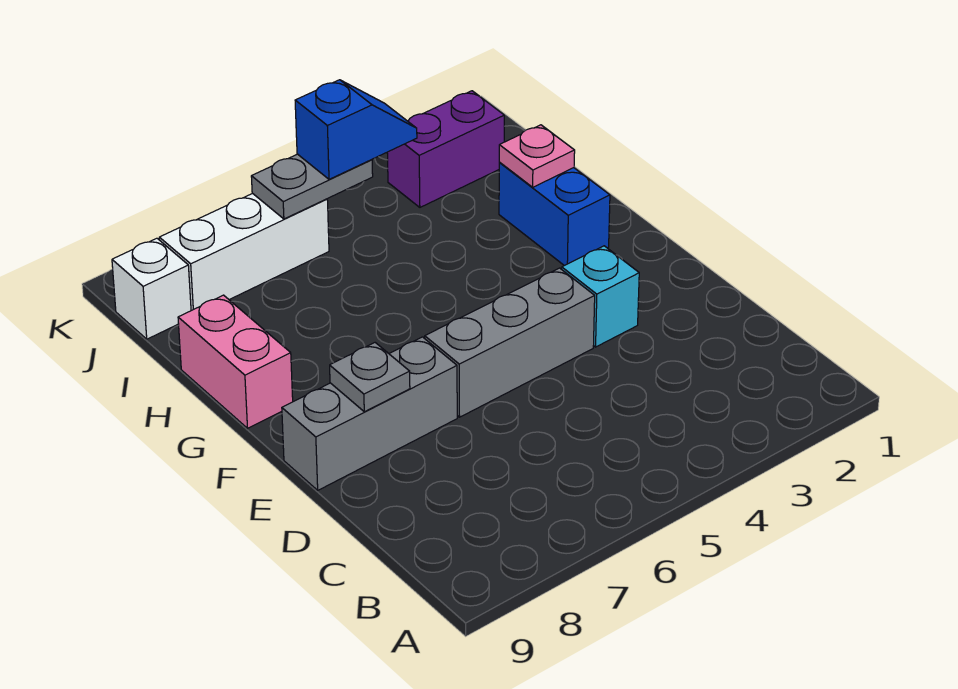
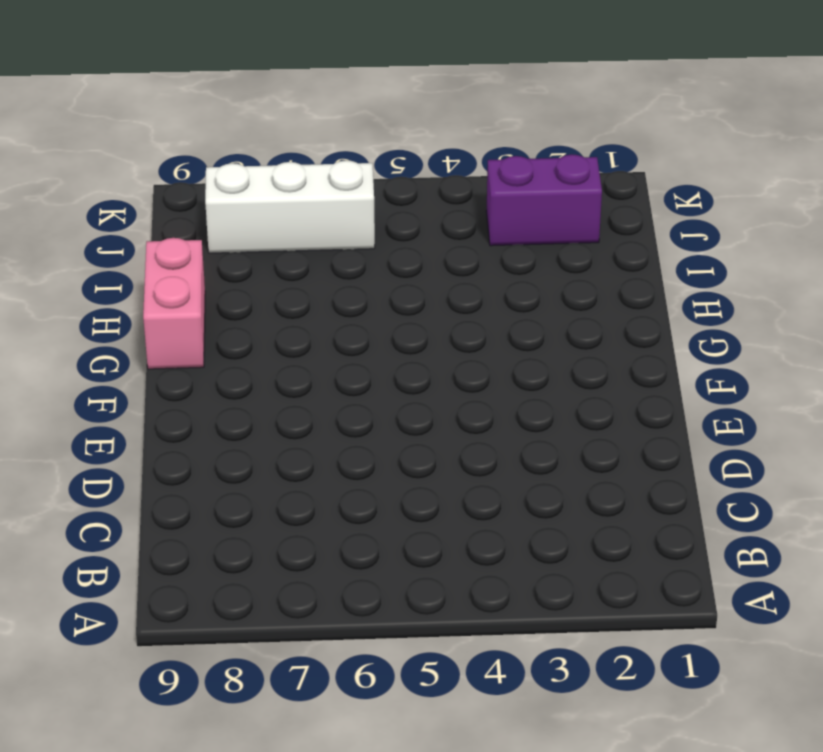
none -> cyan brick E3 level 1
none -> grey brick E4:E6 level 1
none -> grey brick E7:E9 level 1

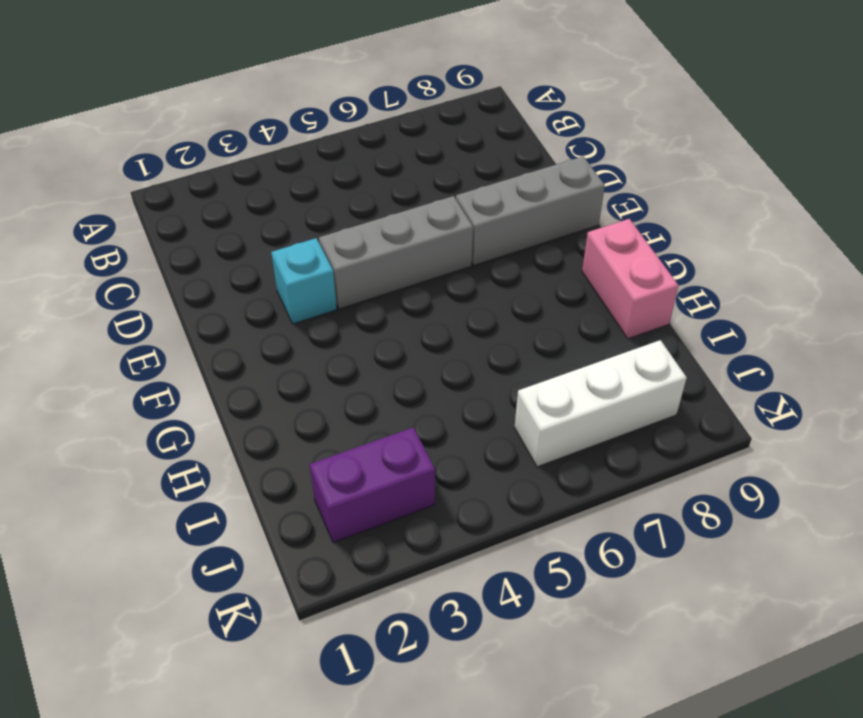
none -> blue brick G2:H2 level 1
none -> white brick J9 level 1
none -> grey plate E8 level 2

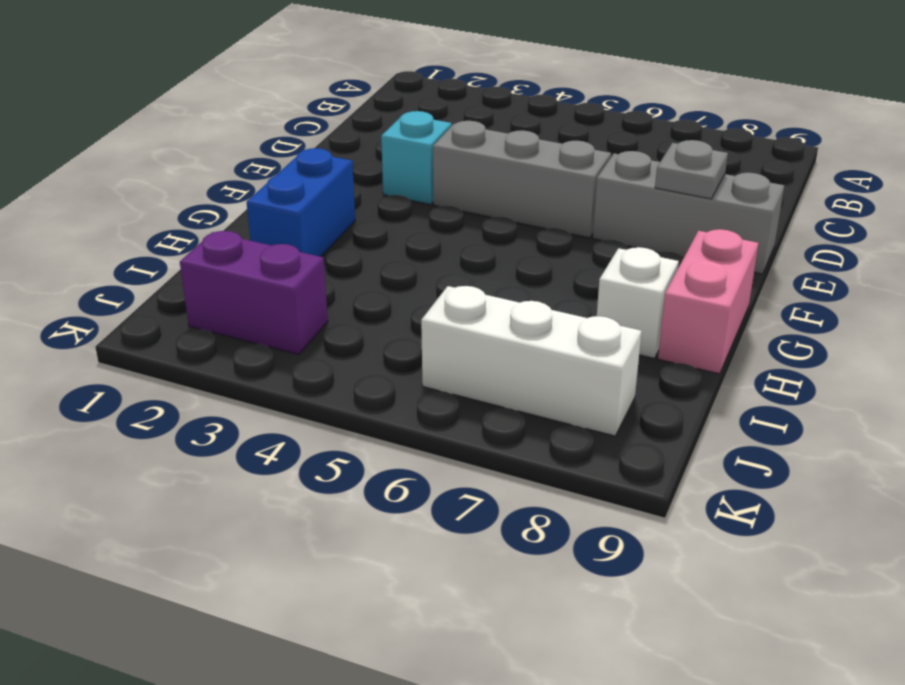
white brick H8 level 1 -> white brick J9 level 1
none -> pink plate H2 level 2
none -> grey plate J5:J6 level 2
none -> blue slope J4:J5 level 3 top 5

